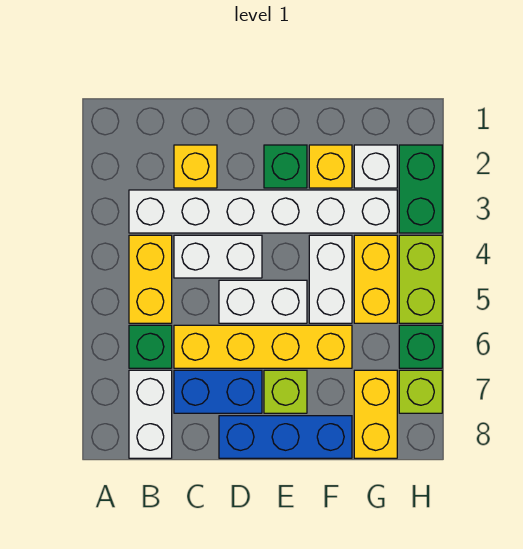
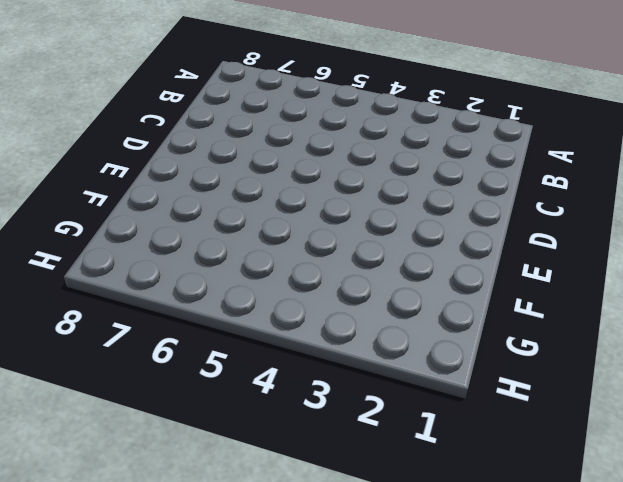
none -> white brick B3:G3 level 1
none -> yellow brick B4:B5 level 1
none -> green brick B6 level 1

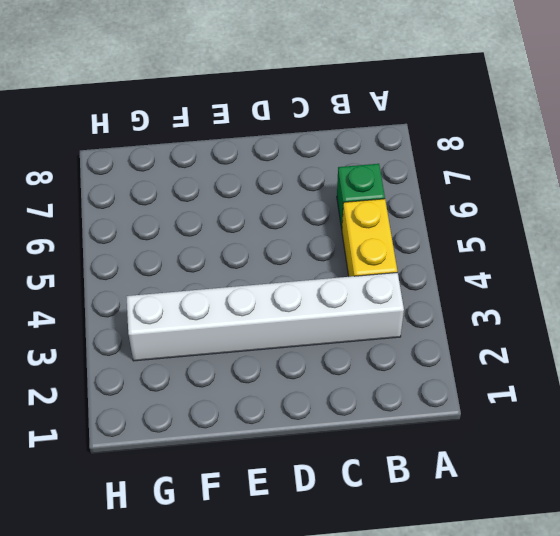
none -> white brick B7:B8 level 1
none -> yellow brick C2 level 1
none -> white brick C4:D4 level 1

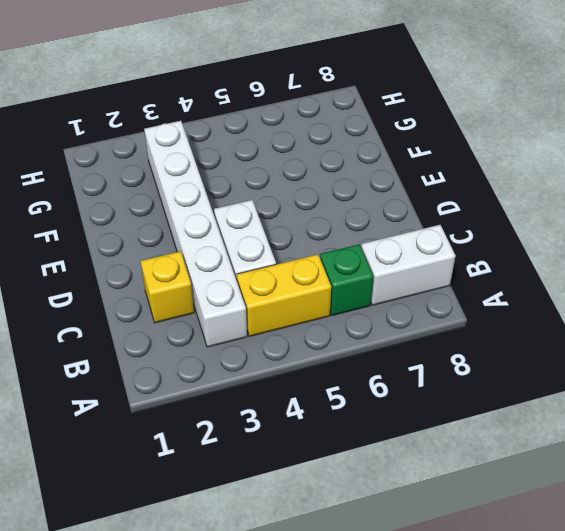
none -> yellow brick C6:F6 level 1
none -> blue brick C7:D7 level 1
none -> white brick D5:E5 level 1

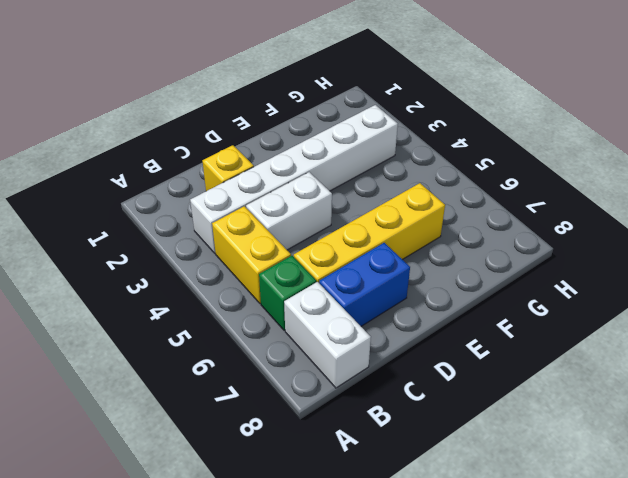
none -> white brick D5:E5 level 1
none -> blue brick D8:F8 level 1
none -> green brick E2 level 1

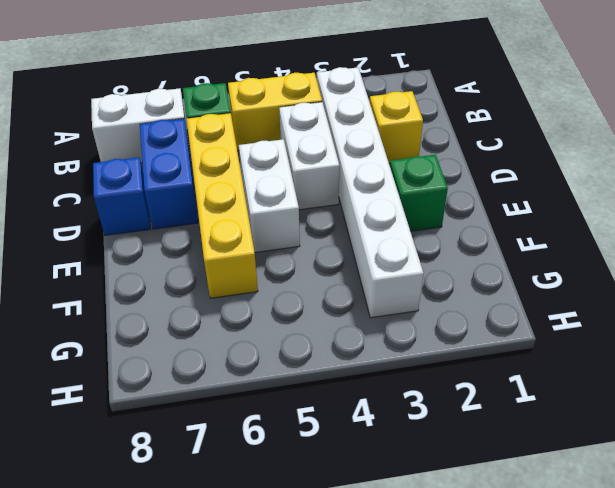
blue brick D8 level 1 -> blue brick D8:F8 level 1
none -> lime brick E7 level 1
none -> yellow brick F2 level 1
none -> white brick F4:F5 level 1

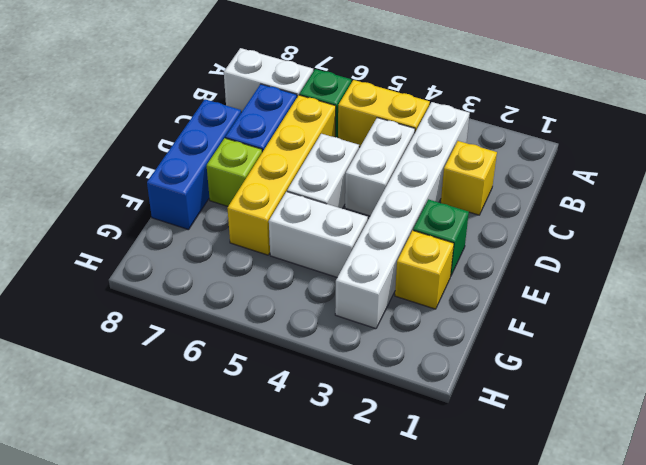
none -> white brick G2 level 1
none -> yellow brick G4:G5 level 1
none -> yellow brick G7:G8 level 1

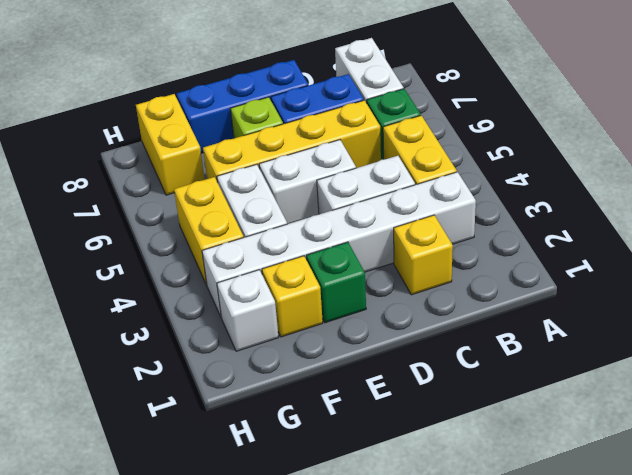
none -> green brick H2:H3 level 1
none -> lime brick H4:H5 level 1
none -> green brick H6 level 1

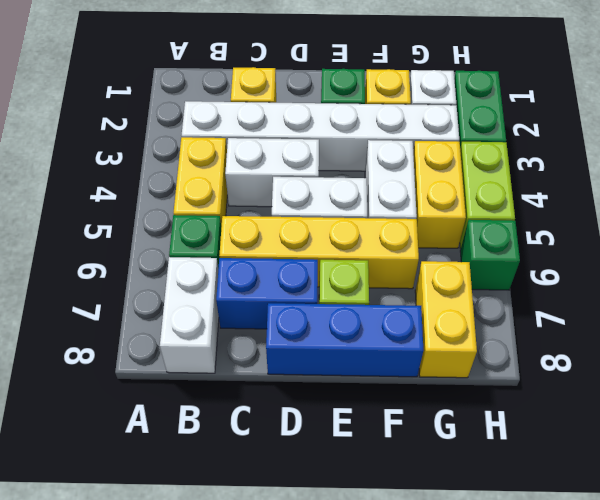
none -> lime brick H7 level 1

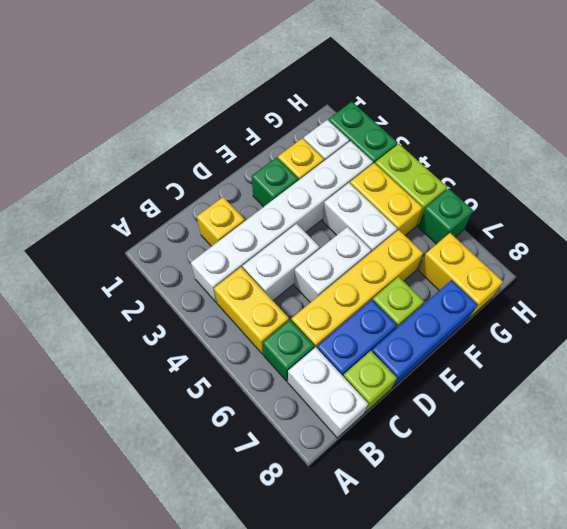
lime brick C8 level 1 -> lime brick H7 level 1

